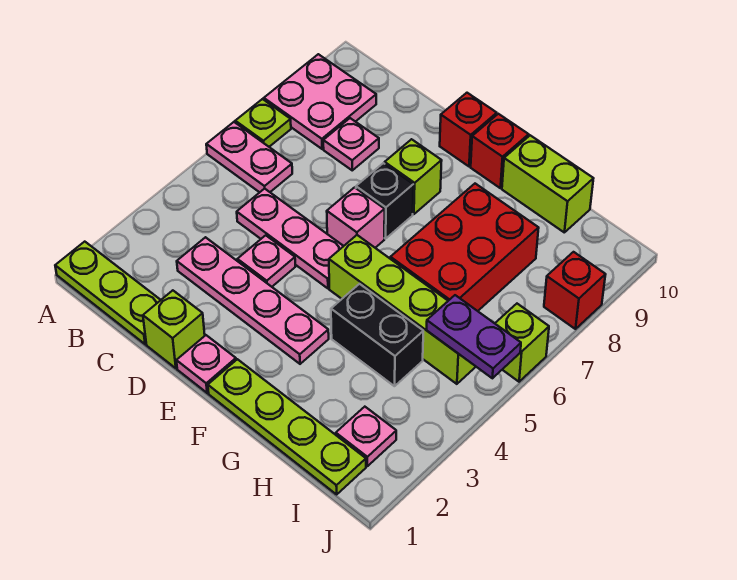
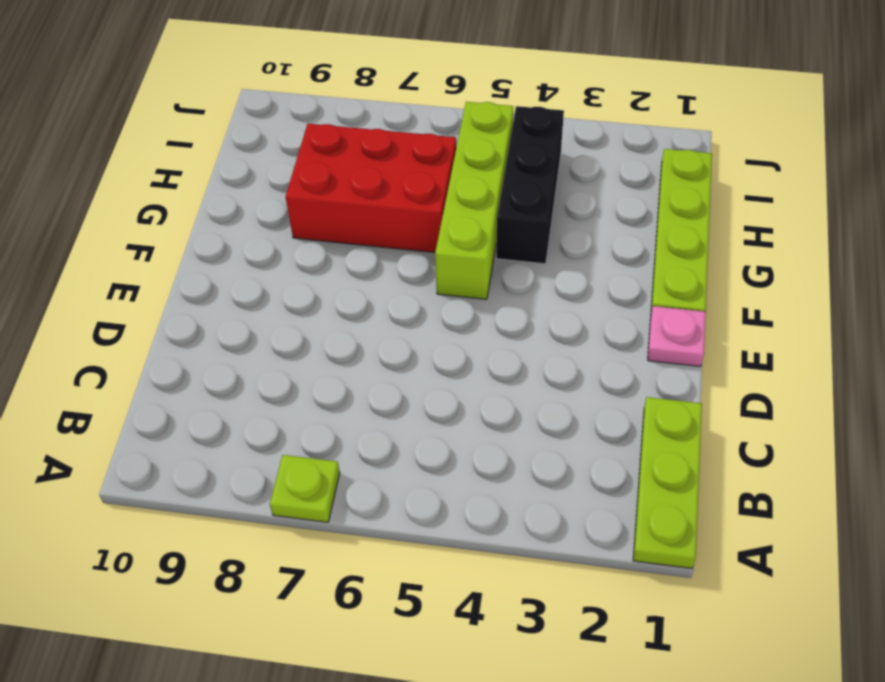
black brick G4:I4 level 1 -> black brick G4:H4 level 1
none -> pink plate A6:B6 level 1
none -> pink plate A8:B9 level 1
none -> pink plate C3:F3 level 1

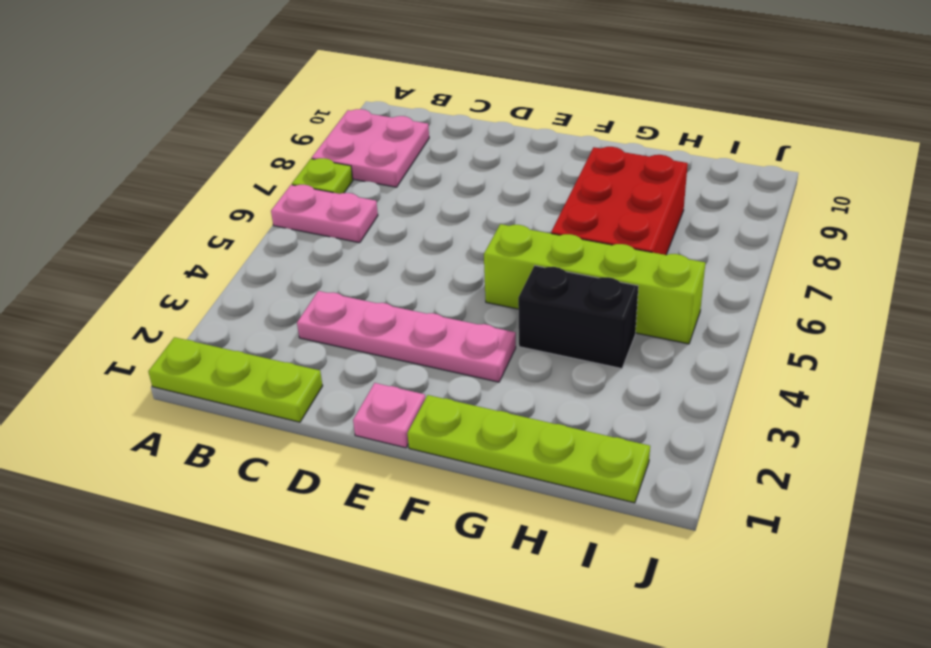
none -> pink plate C5:E5 level 1
none -> pink plate C8 level 1
none -> lime brick D1 level 1

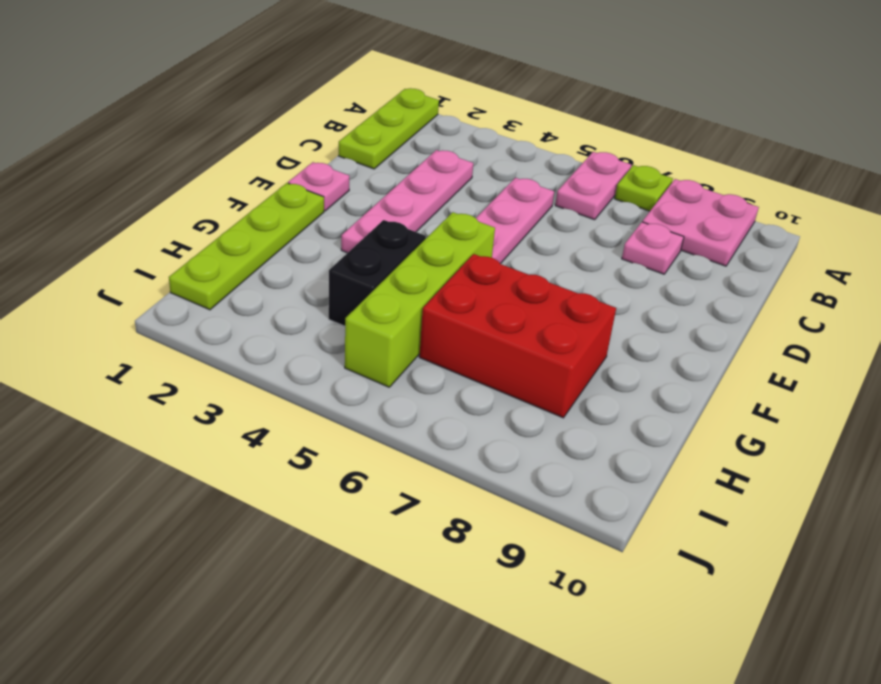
none -> lime brick D1 level 1
none -> pink plate D4 level 1
none -> pink brick E6 level 1

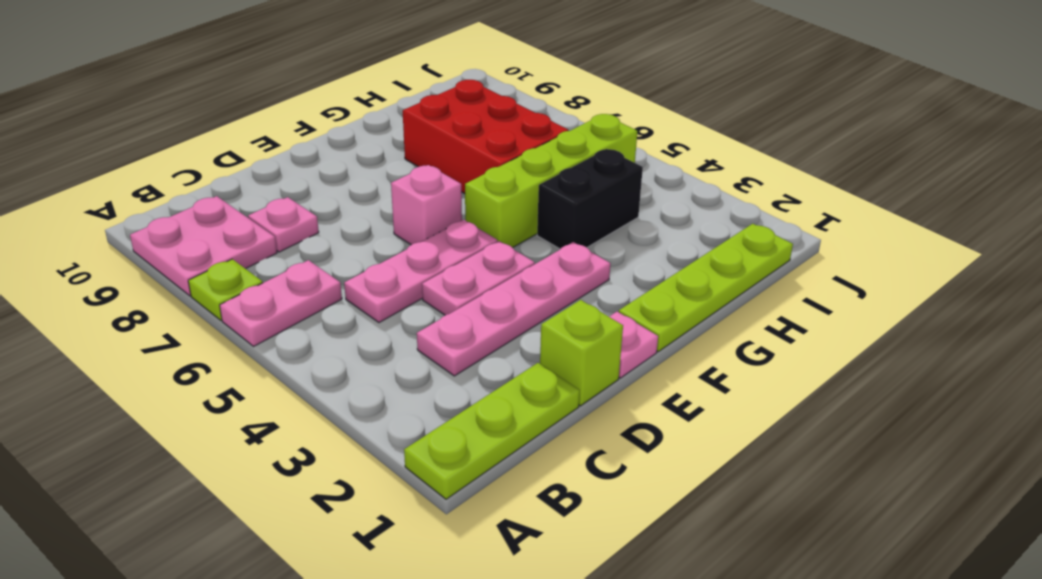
pink plate D4:E4 level 1 -> pink plate D4 level 1
none -> black brick E7 level 1
none -> lime brick E8 level 1
none -> red brick E10 level 1

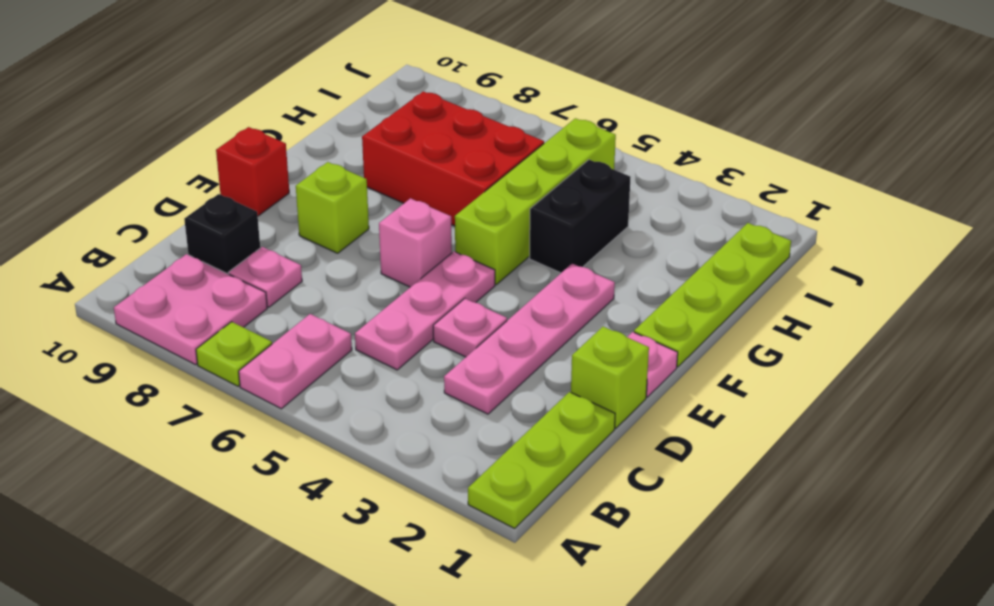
black brick C9 level 1 -> black brick E7 level 1
none -> red brick F10 level 1
none -> lime brick G10:H10 level 1
none -> pink plate I2 level 1

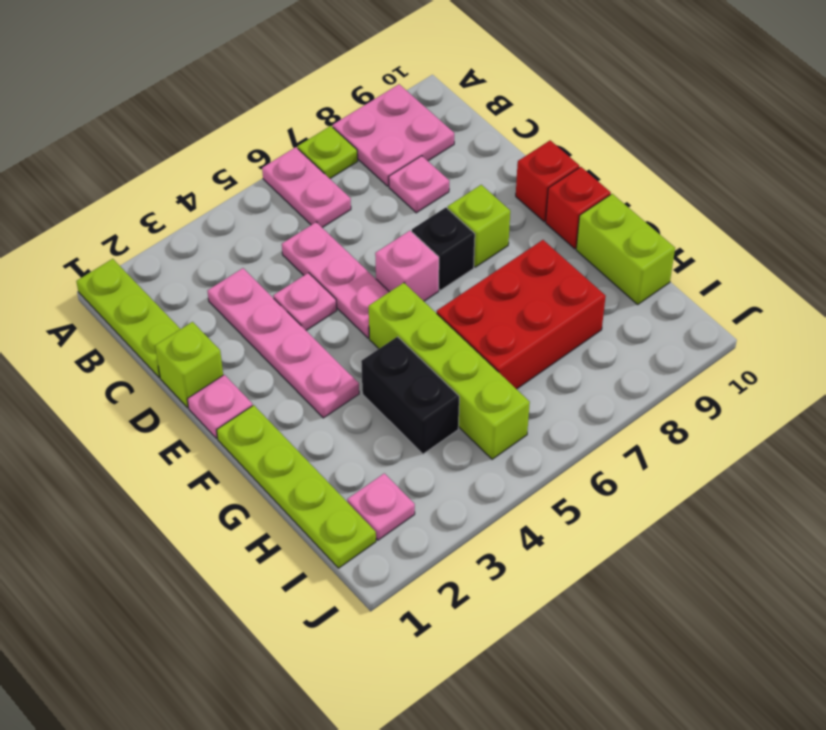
none -> lime brick J6 level 1
none -> red brick J8 level 1
none -> purple plate I5:J5 level 2

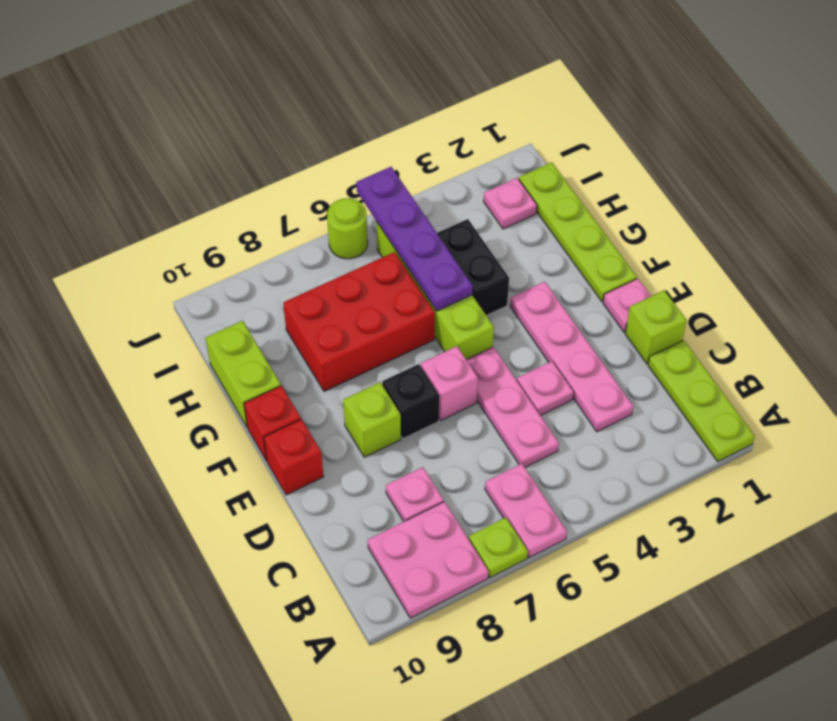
purple plate G5:J5 level 2 -> purple plate I5:J5 level 2
lime round brick J6 level 1 -> lime brick J6 level 1
none -> red brick J8 level 1

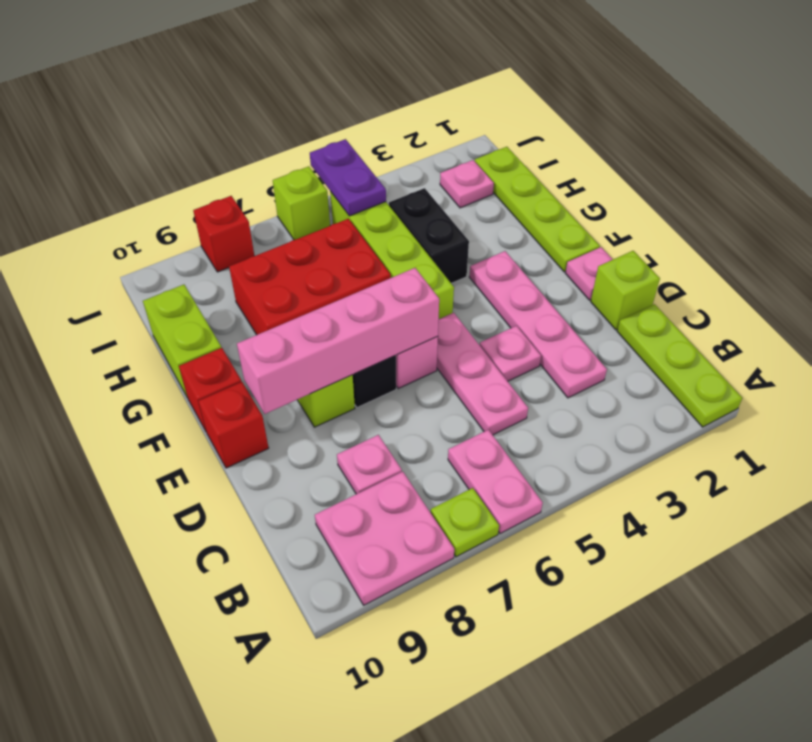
pink brick E6:E9 level 2 -> none

